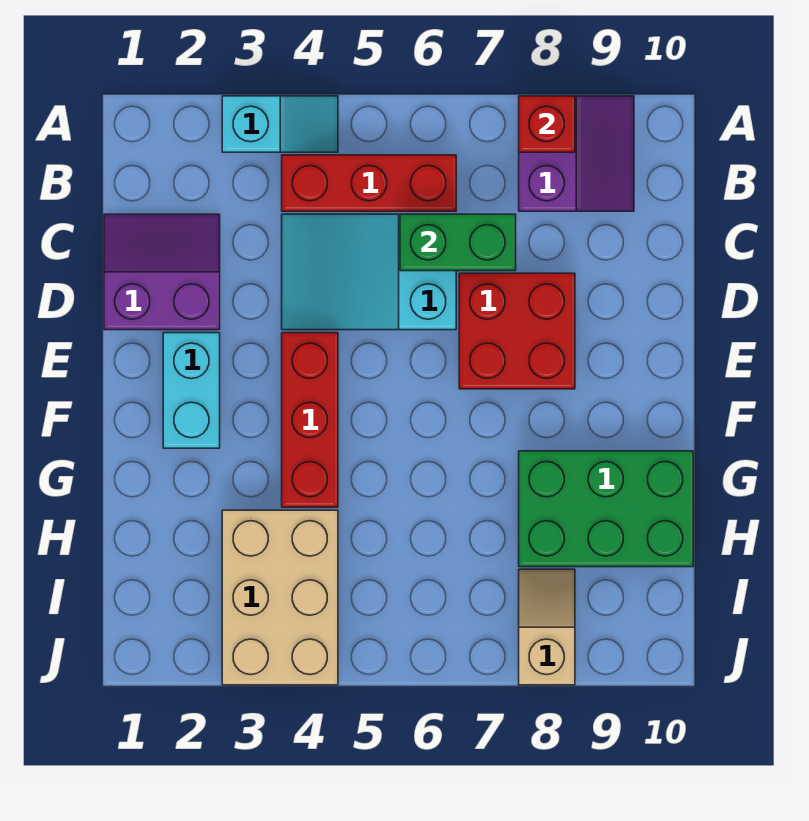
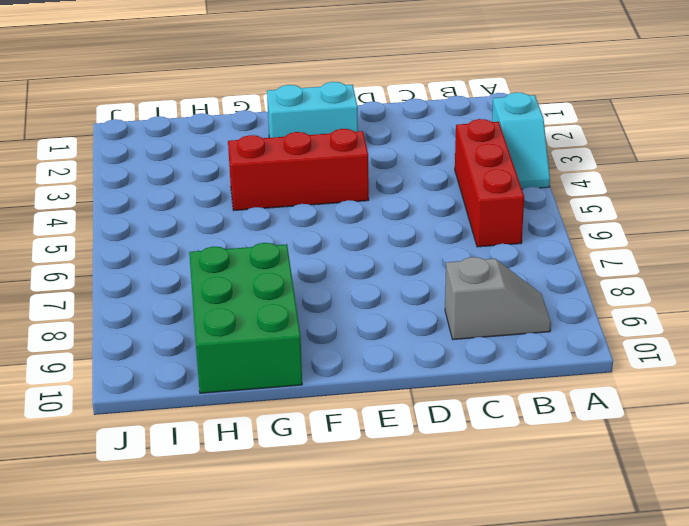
grey slope B9:C9 level 1 top C -> purple slope A8:B9 level 1 top 8
none -> purple slope C1:D2 level 1 top D
none -> cyan slope C4:D6 level 1 top 6
none -> red brick D7:E8 level 1

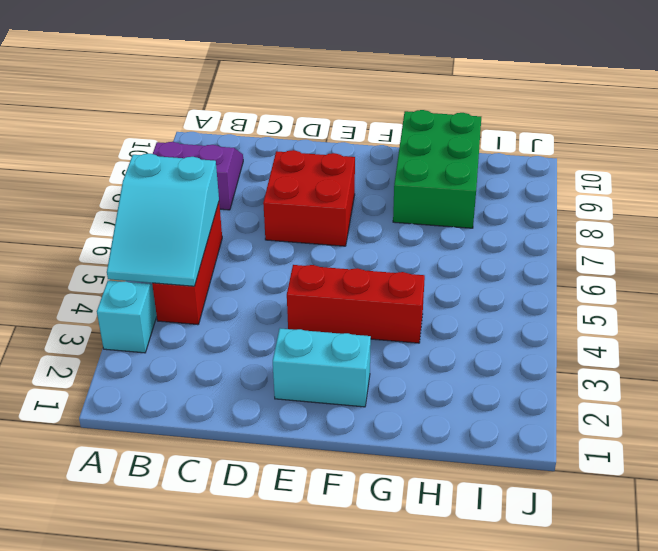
cyan slope A4:B6 level 2 top 6 -> cyan slope C4:D6 level 1 top 6
none -> purple slope C1:D2 level 1 top D
none -> tan brick H3:J4 level 1
none -> tan slope I8:J8 level 1 top J

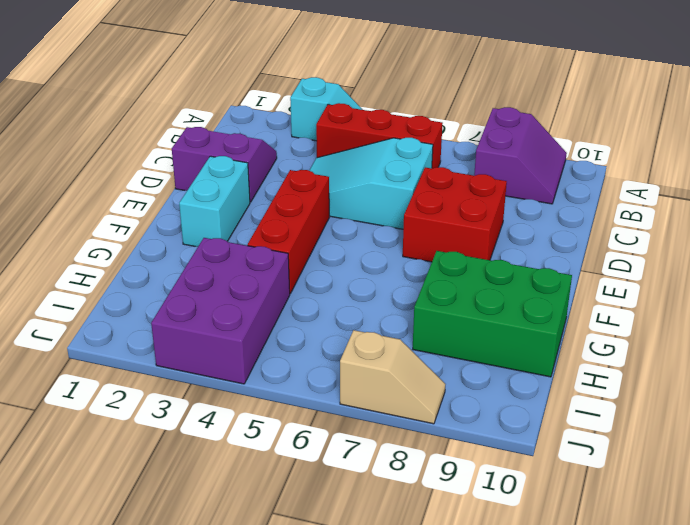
purple brick H3:J4 level 1 -> tan brick H3:J4 level 1
tan slope J7:J8 level 1 top 7 -> tan slope I8:J8 level 1 top J
none -> red brick A8 level 2
none -> green brick C6:C7 level 2

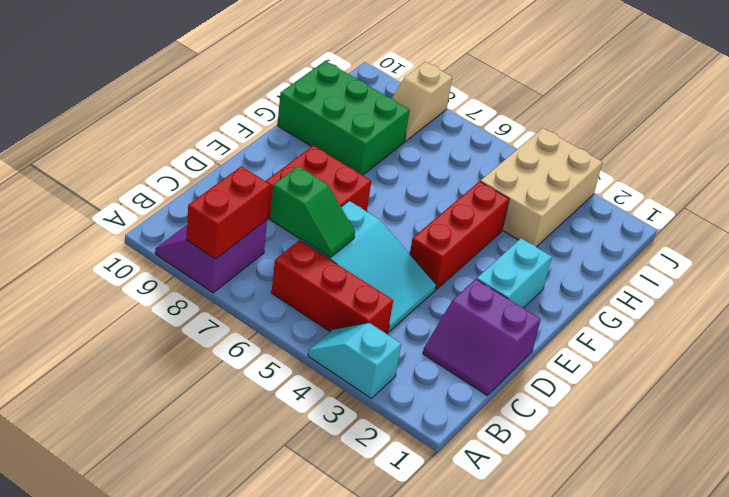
red brick A8:B8 level 2 -> red brick A8 level 2
green slope C6:C7 level 2 top 7 -> green brick C6:C7 level 2

